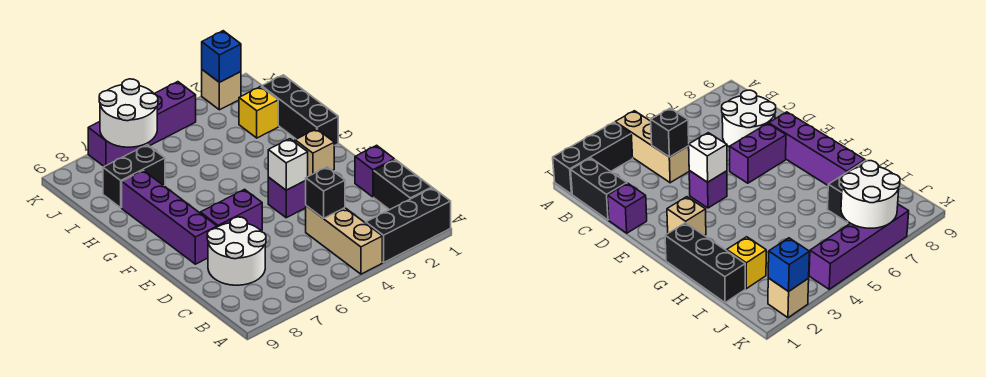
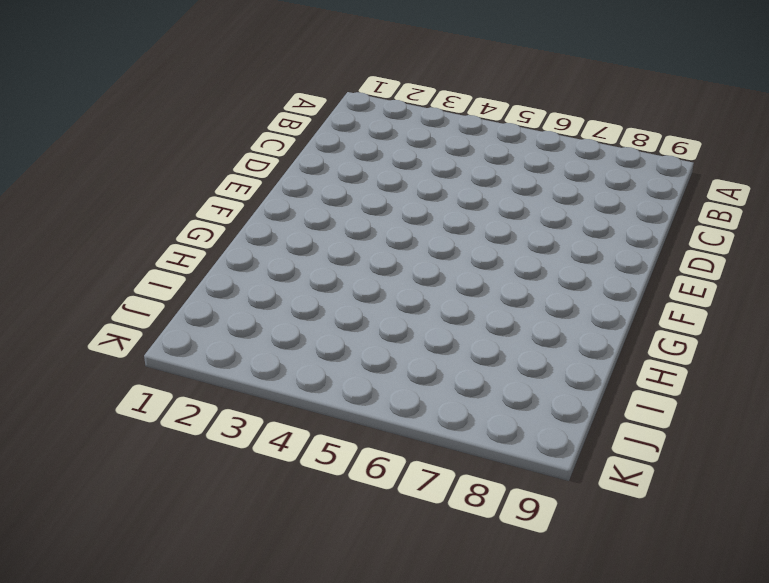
none -> black brick A1:A3 level 1
none -> tan brick A4:C4 level 1
none -> black brick B1:C1 level 1

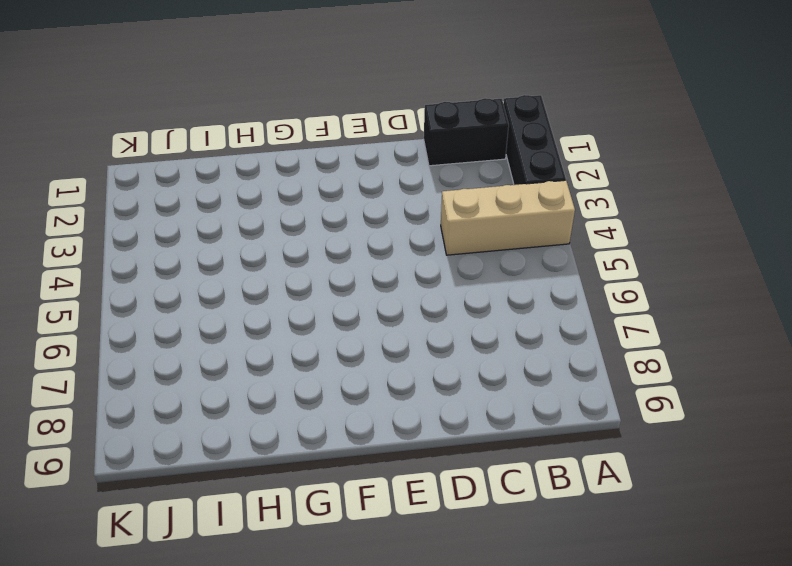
none -> white round brick C7:D8 level 1
none -> purple brick D1 level 1
none -> purple brick E4 level 1

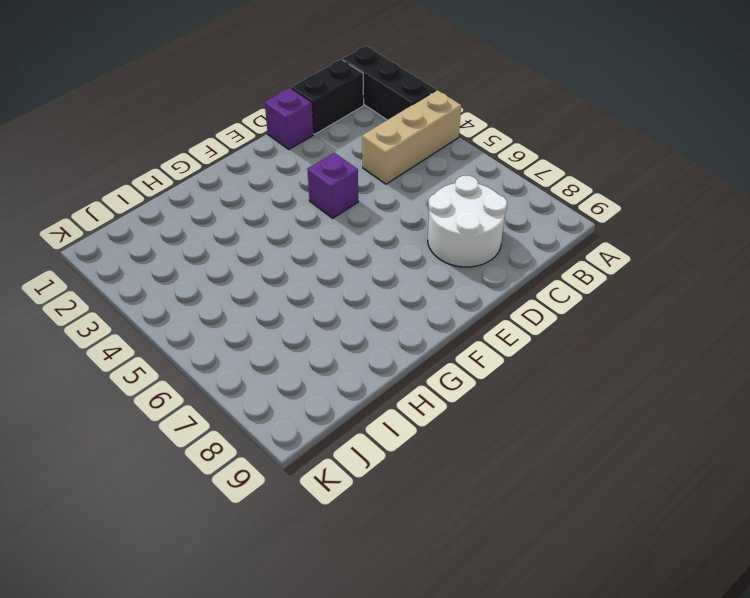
none -> purple brick E6:E7 level 1
none -> purple brick E8:H8 level 1
none -> tan brick F2 level 1

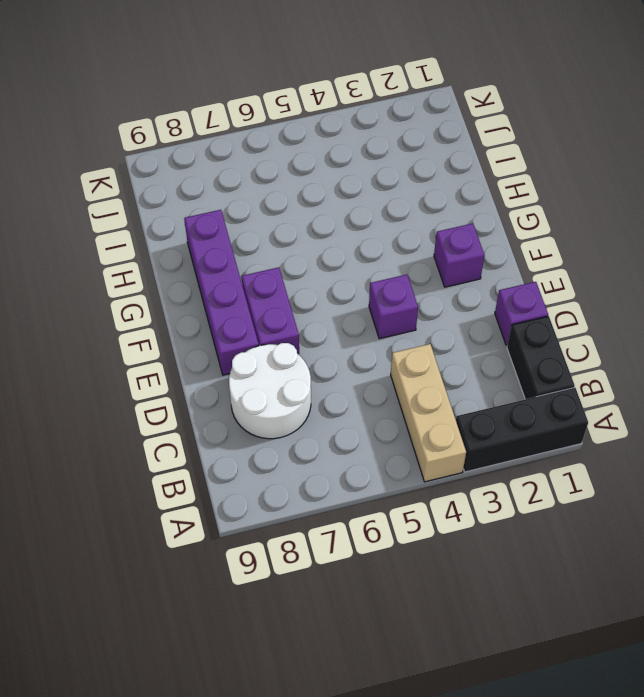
purple brick E7:F7 level 1 -> purple brick E6:E7 level 1
purple brick F2 level 1 -> tan brick F2 level 1
none -> black brick G1:I1 level 1
none -> yellow brick I2 level 1
none -> black brick I7:I8 level 1

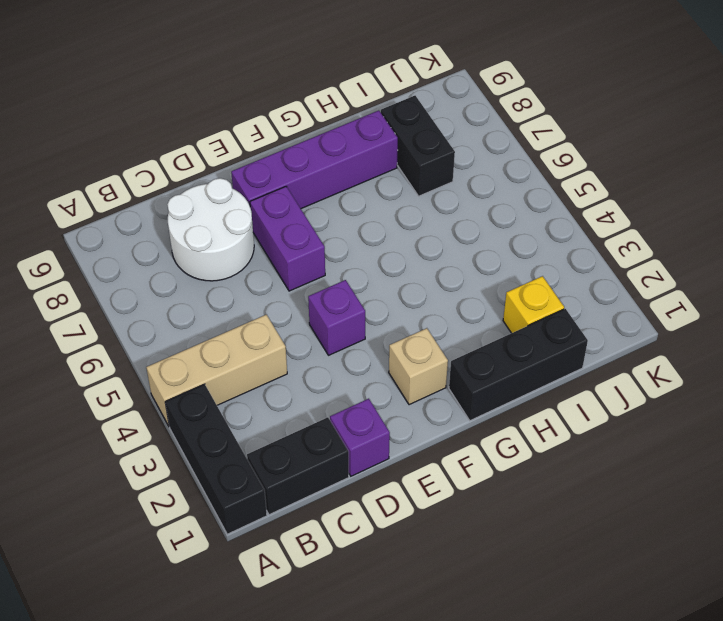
none -> tan brick K2 level 1
none -> purple brick K4:K7 level 1
none -> black brick C4 level 2

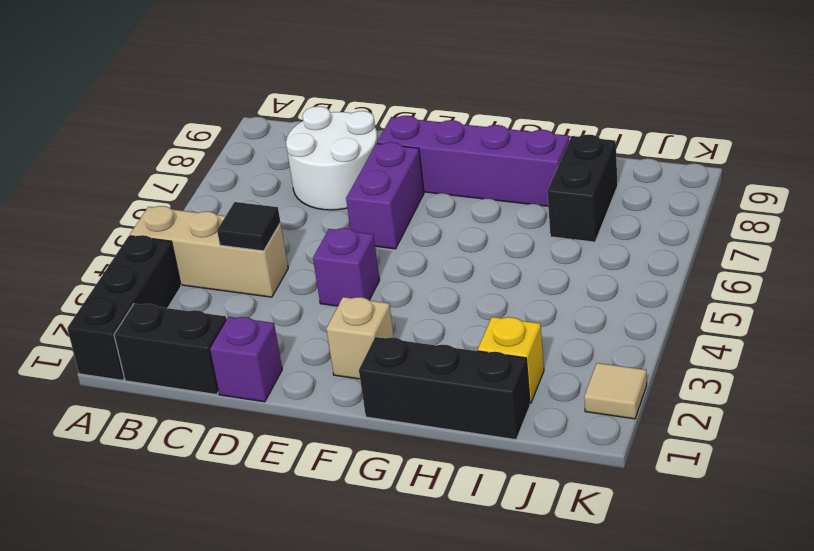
black tile C4 level 2 -> black brick C4 level 2
tan tile K2 level 1 -> tan brick K2 level 1
none -> purple brick K4:K7 level 1
none -> white brick E4 level 2
none -> white round brick J6:K7 level 2

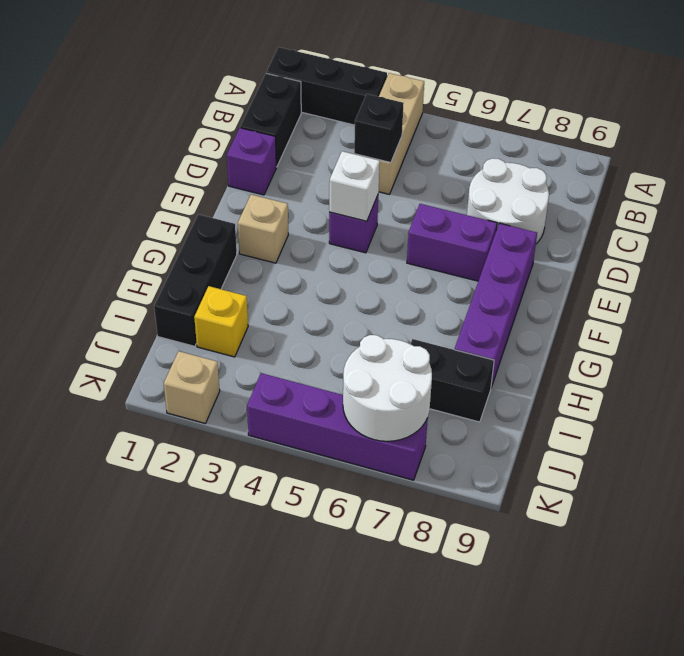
none -> blue brick K2 level 2

